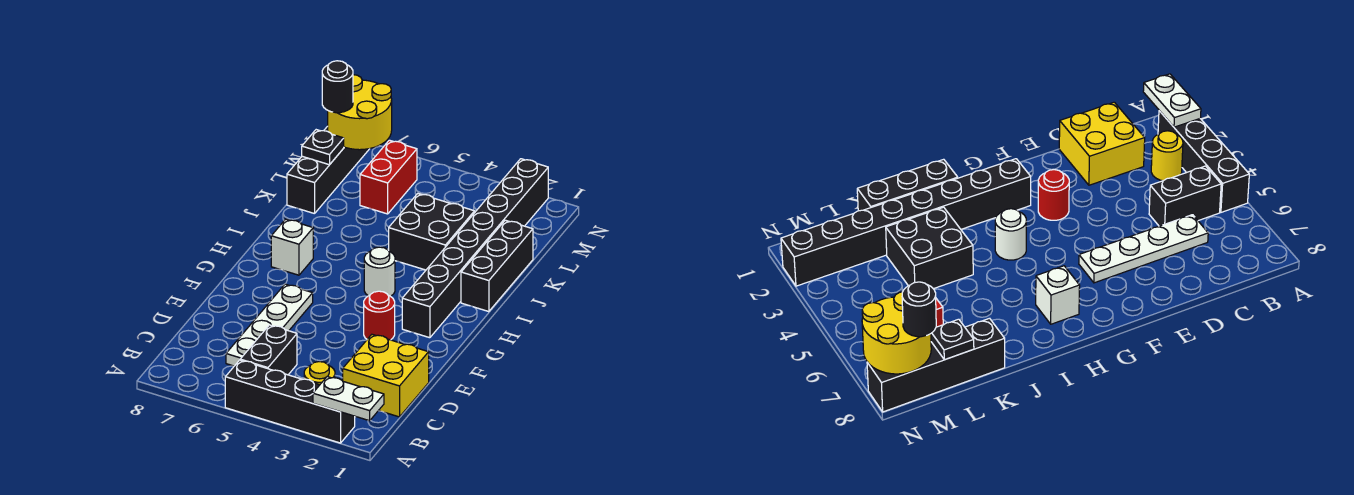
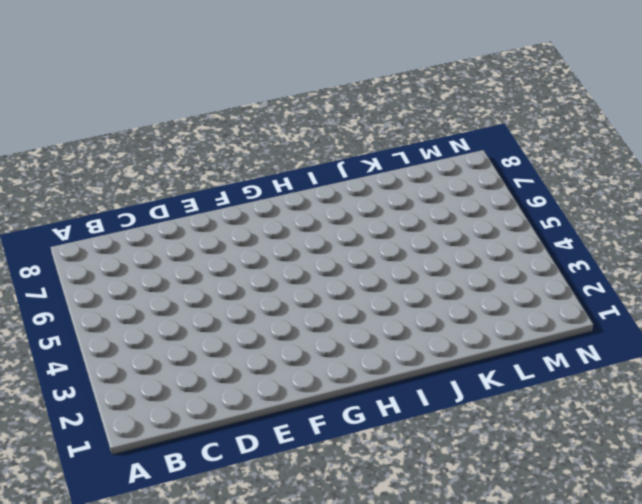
none -> black brick A2:A5 level 1
none -> yellow round brick B3 level 1
none -> black brick B5:C5 level 1

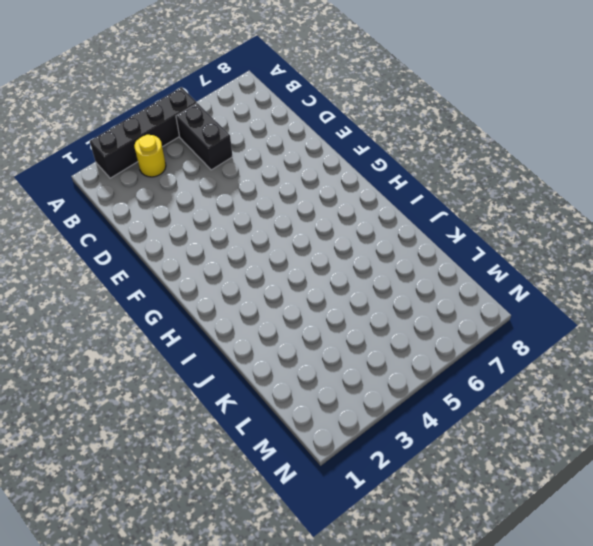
none -> yellow brick C1:D2 level 1
none -> white plate C6:F6 level 1
none -> red round brick F3 level 1

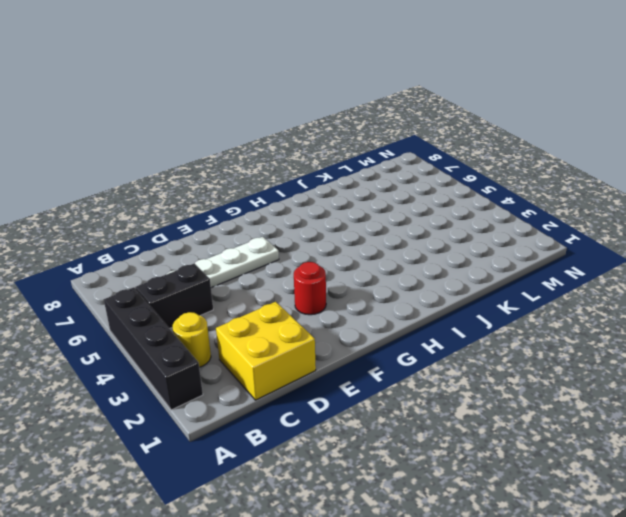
none -> black brick G2:N2 level 1
none -> white round brick H4 level 1
none -> white brick H7 level 1

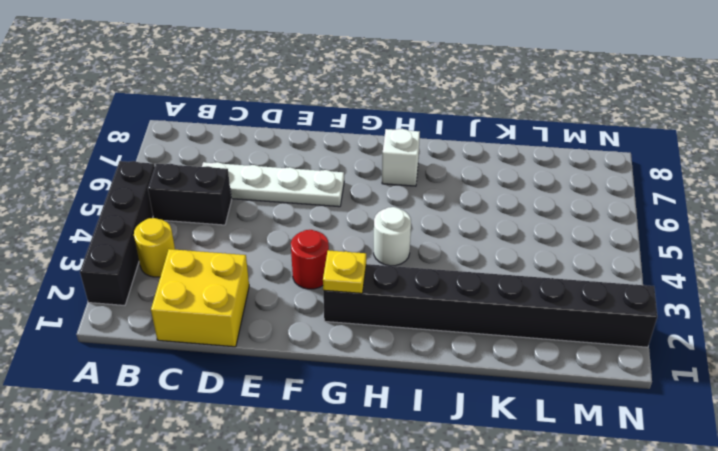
yellow plate G2 level 2 -> none
none -> black brick I1:K1 level 1
none -> black brick J3:K4 level 1
none -> black brick K8:N8 level 1

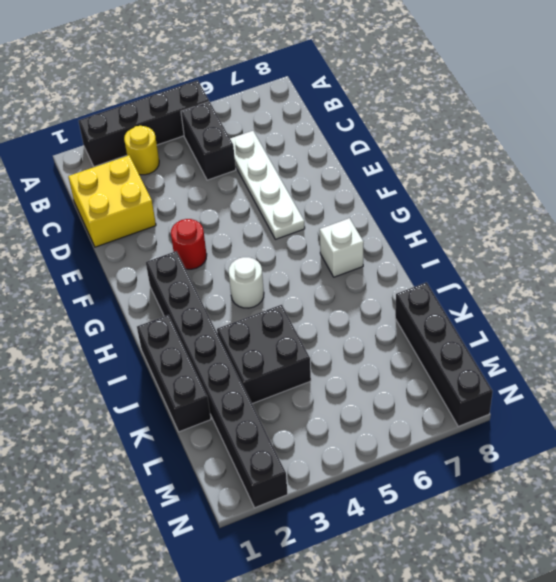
none -> red brick L6:M6 level 1
none -> white plate A1:A2 level 2
none -> black plate L8 level 2

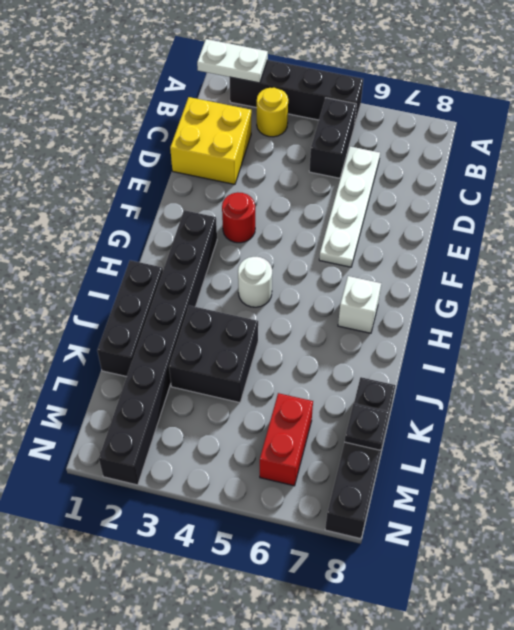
none -> yellow round brick M7:N8 level 2
none -> black round brick M8 level 3

